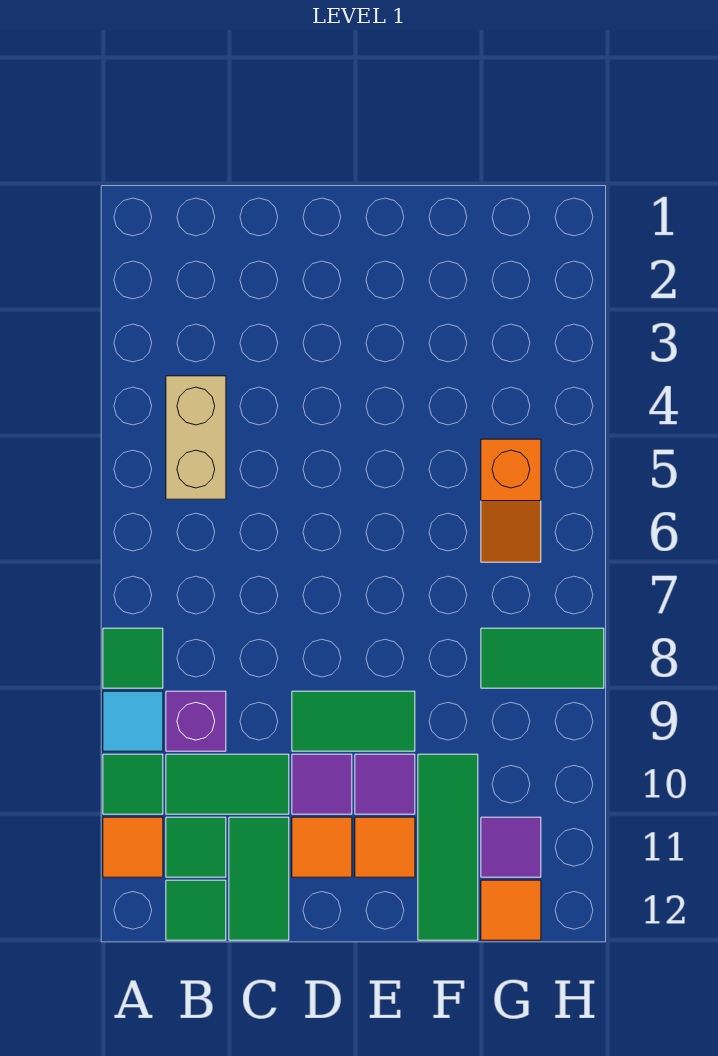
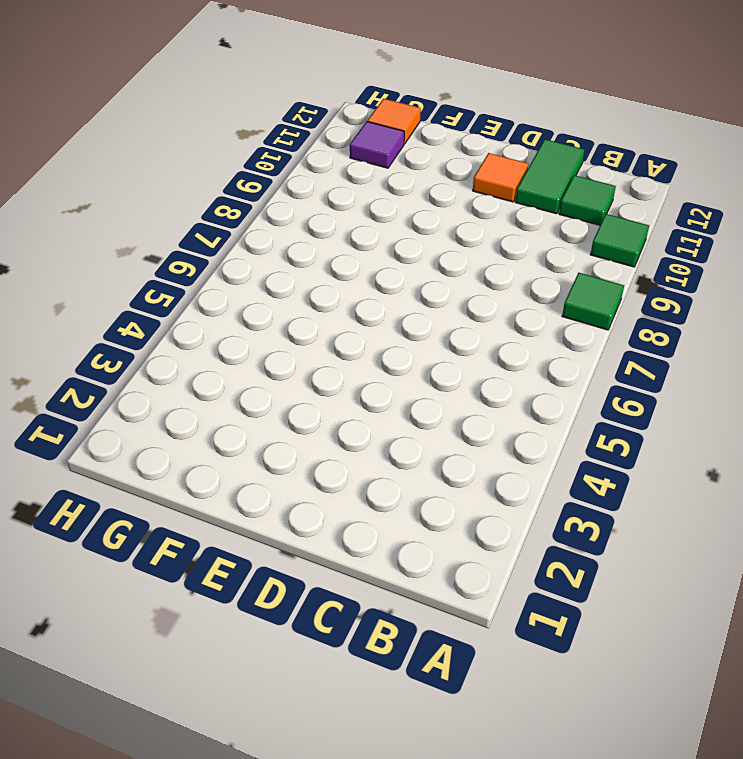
none -> cyan tile A9 level 1
none -> orange tile A11 level 1
none -> tan brick B4:B5 level 1

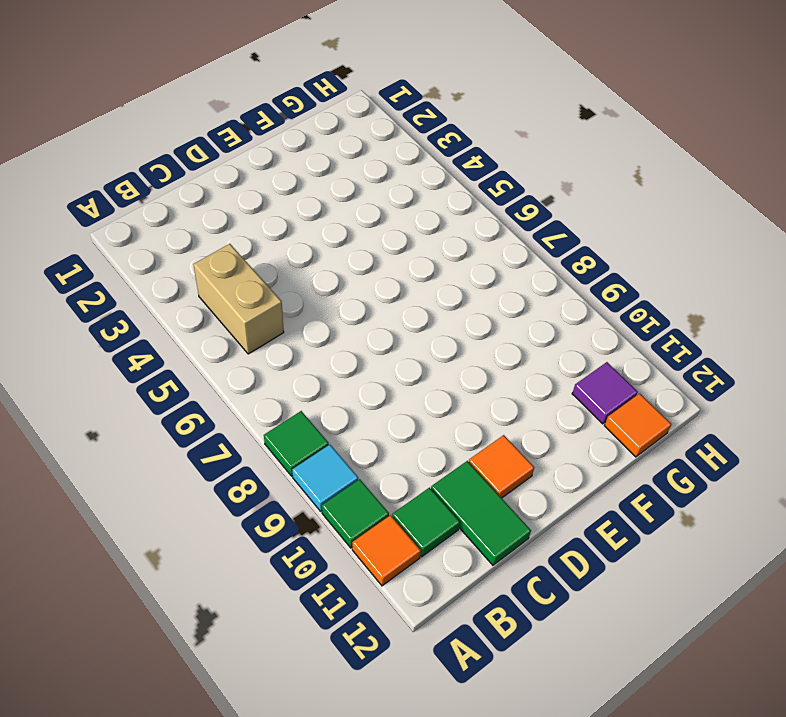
none -> purple brick B9 level 1
none -> green tile B10:C10 level 1
none -> green tile B12 level 1

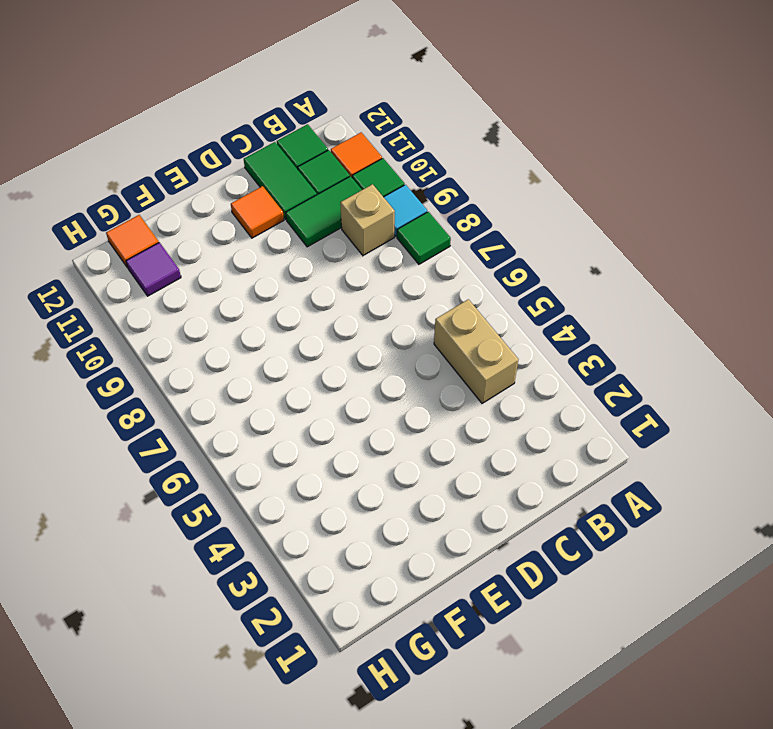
tan brick B9 level 1 -> purple brick B9 level 1
none -> green tile D9:E9 level 1
none -> purple tile D10 level 1
none -> purple tile E10 level 1

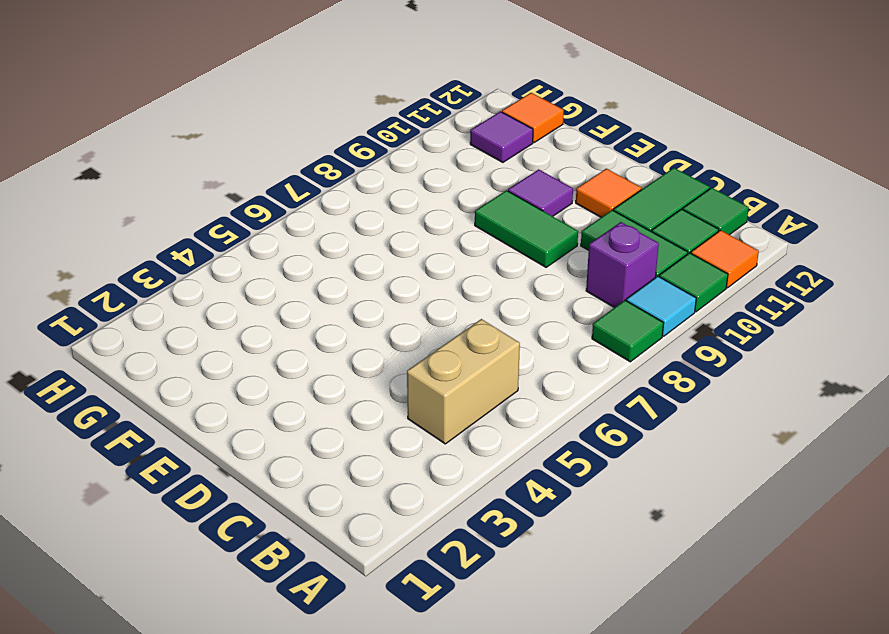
none -> purple tile D10 level 1
none -> orange tile E11 level 1
none -> green tile F10:F12 level 1

